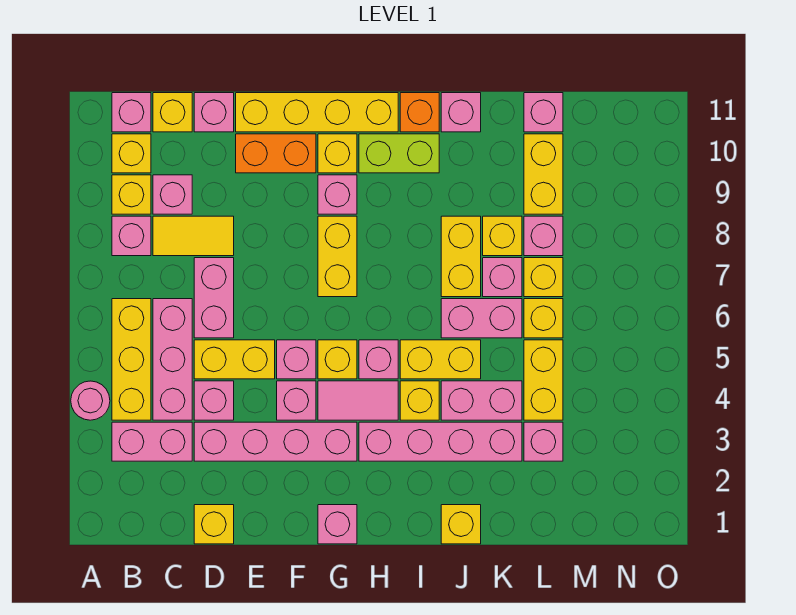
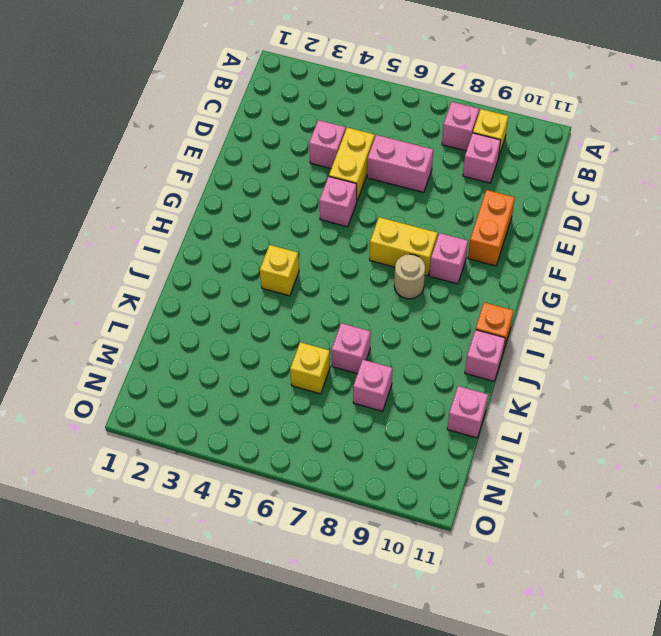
tan round brick H8 level 1 -> none
none -> pink round brick A4 level 1
none -> pink brick B3:C3 level 1
none -> yellow brick B4:B6 level 1
none -> yellow brick B10 level 1

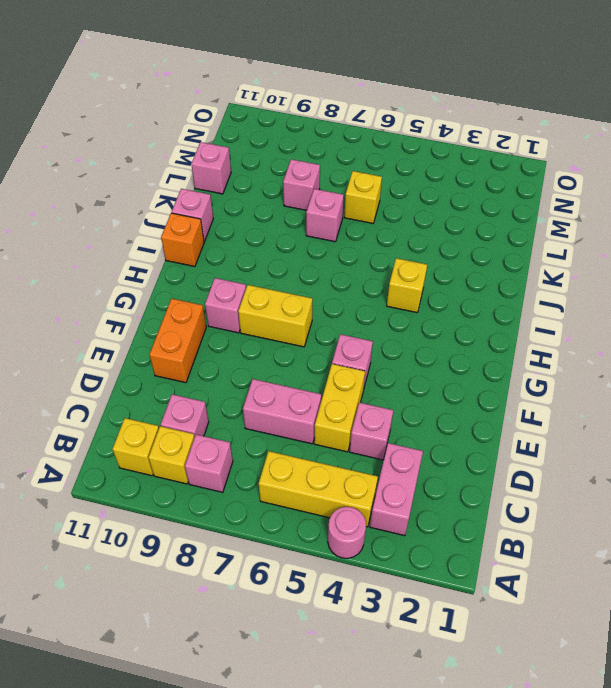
none -> pink brick B11 level 1
none -> pink brick C4:C6 level 1
none -> yellow tile C8:D8 level 1
none -> yellow brick C11 level 1

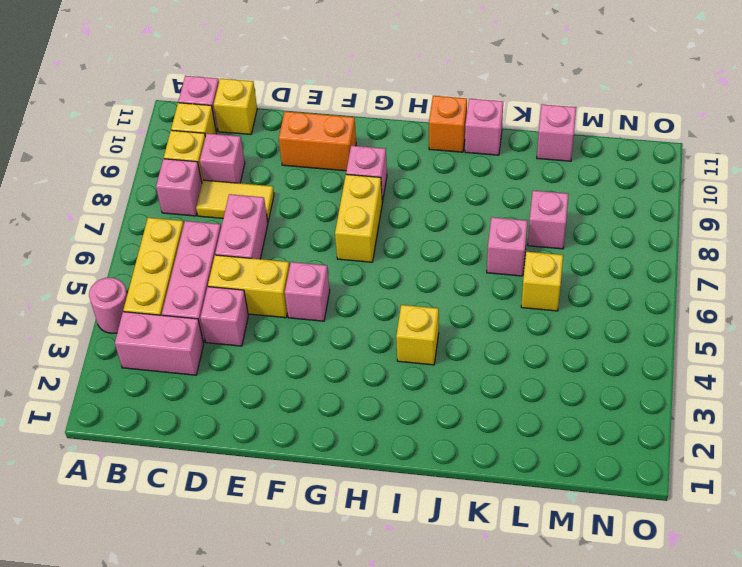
none -> yellow brick D1 level 1
none -> pink brick D3:G3 level 1
none -> pink brick D11 level 1
none -> yellow brick E11:H11 level 1

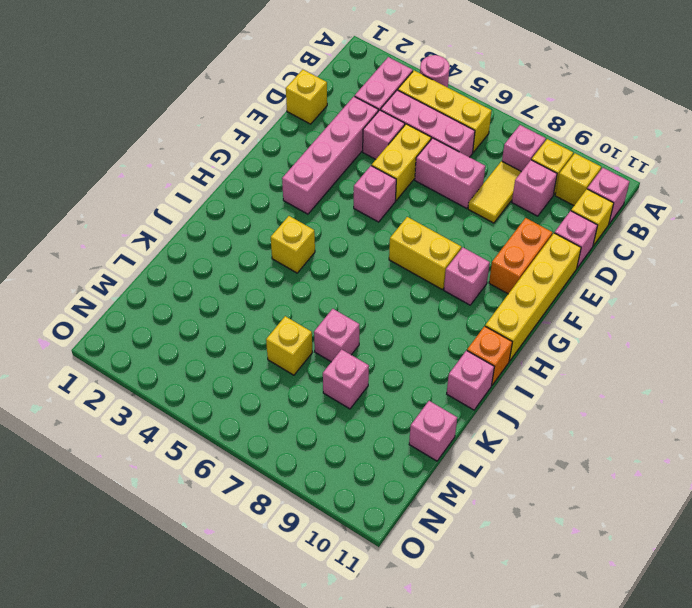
none -> pink brick F4 level 1
none -> pink brick G1 level 1
none -> pink tile G4:H4 level 1
none -> yellow brick G5 level 1

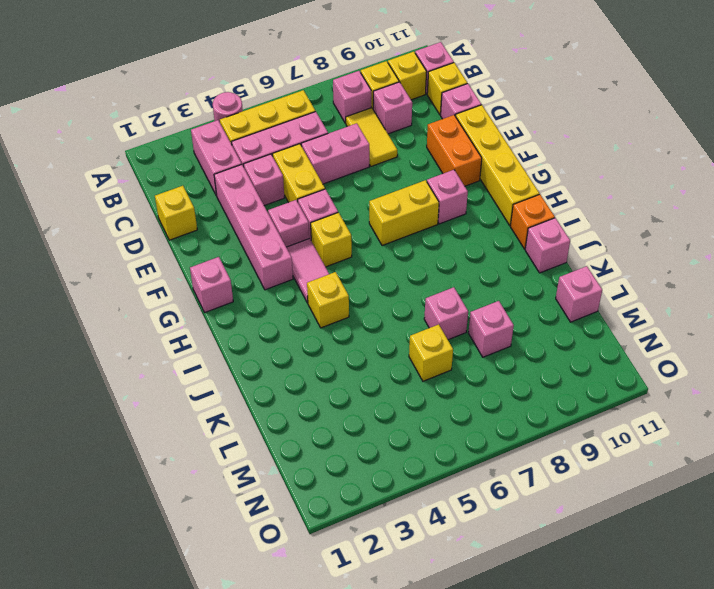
none -> yellow brick G10 level 1
none -> pink brick H3:K3 level 1
none -> pink brick H5 level 1
none -> lime brick H10:I10 level 1

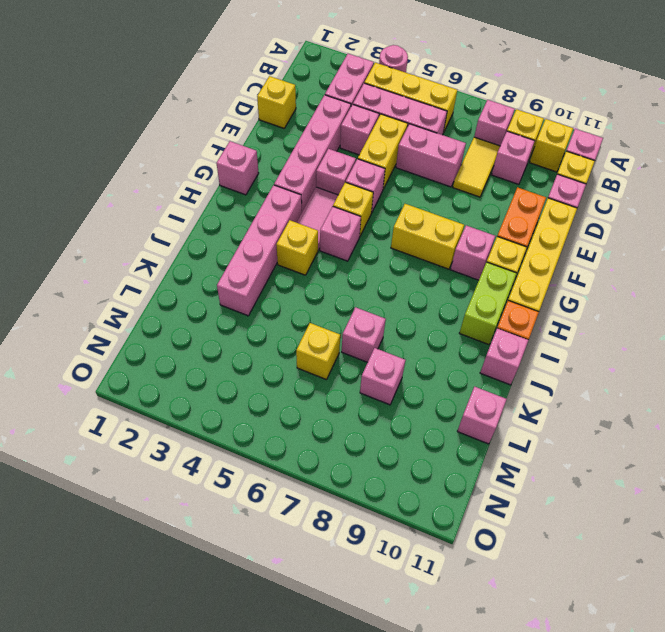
none -> yellow brick I5:J5 level 1
none -> yellow brick J1 level 1
none -> pink brick J4:K4 level 1
none -> pink brick J6:K6 level 1

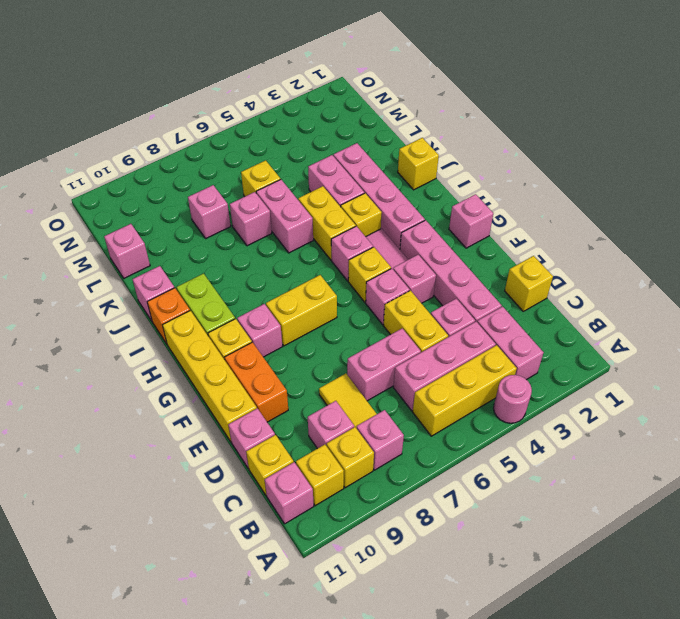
none -> yellow brick J7:J8 level 1
none -> yellow brick K8 level 1
none -> pink brick L3 level 1
none -> yellow brick L4:L5 level 1

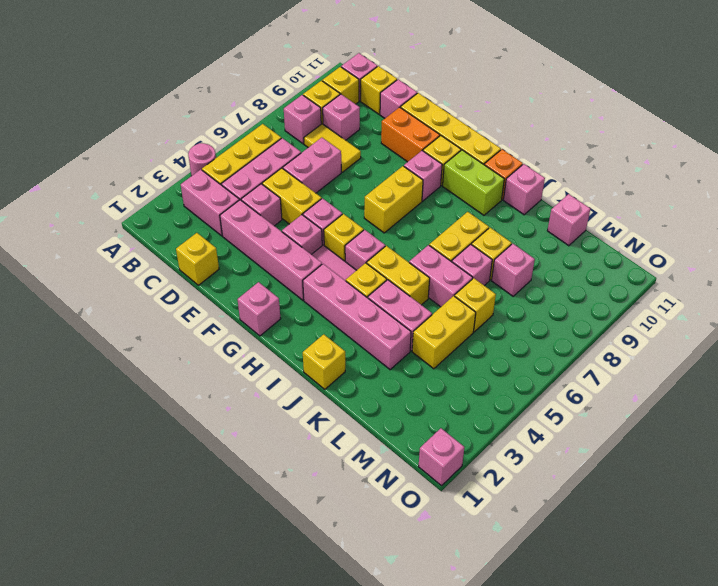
pink brick O1 level 1 -> pink brick L3 level 1
none -> yellow brick L7 level 1
none -> yellow brick L9:L10 level 1

